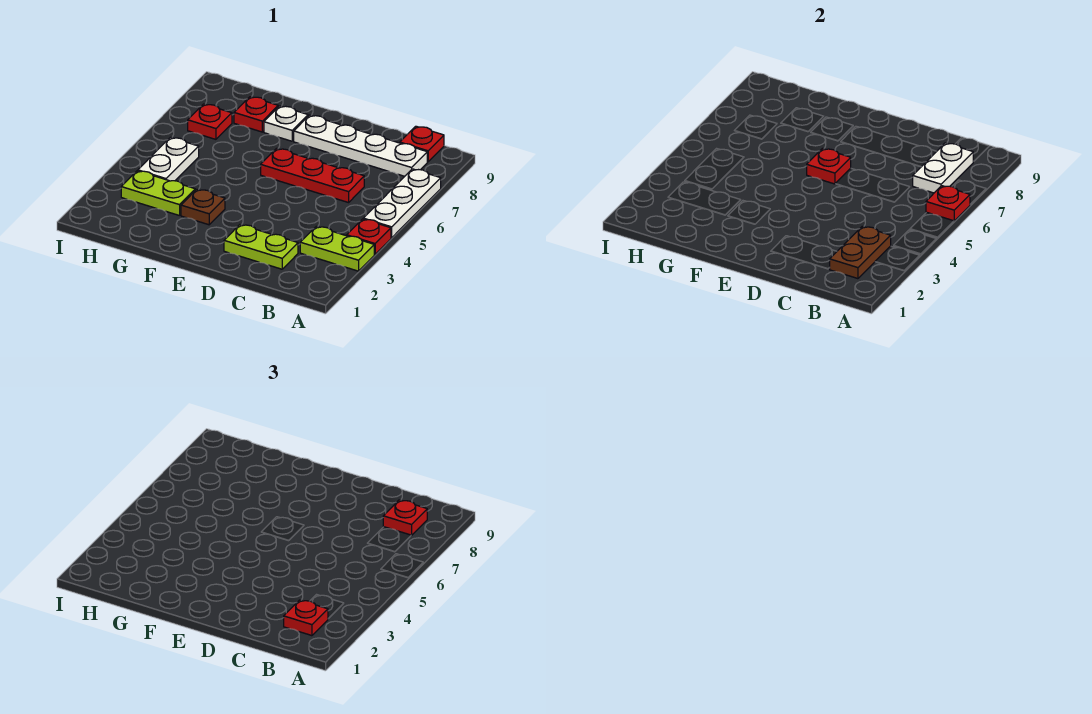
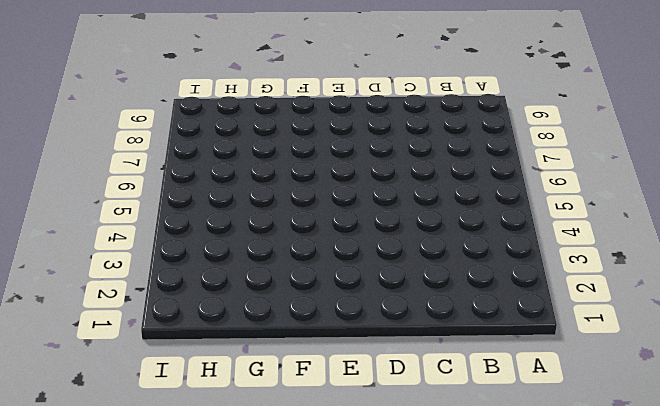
none -> lime plate A3:B3 level 1
none -> red plate A4 level 1
none -> white plate A5:A7 level 1

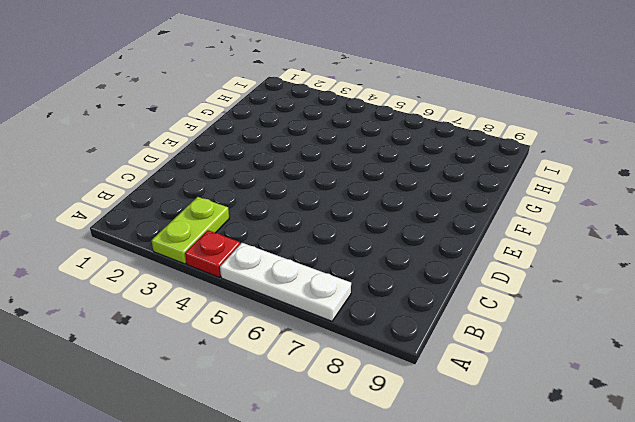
none -> white plate B8:E8 level 1
none -> red plate B9 level 1
none -> lime plate C2:D2 level 1

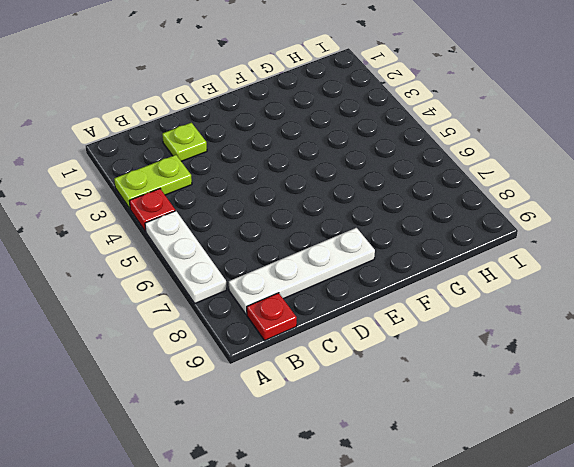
lime plate C2 level 1 -> lime plate C2:D2 level 1
none -> red plate C6:E6 level 1
none -> brown plate F3 level 1
none -> white plate F8 level 1

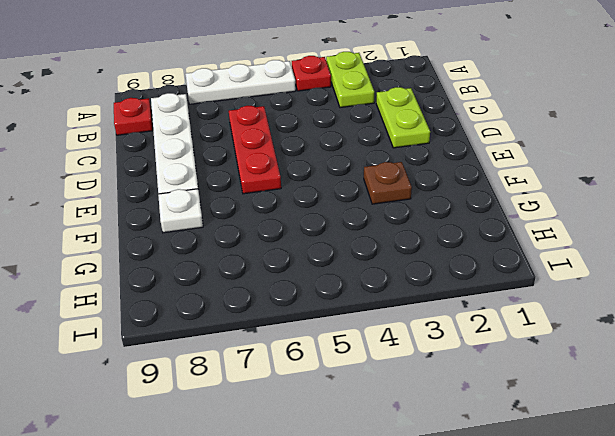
none -> lime plate G3:H3 level 1
none -> red plate G8 level 1
none -> white plate H4:H5 level 1

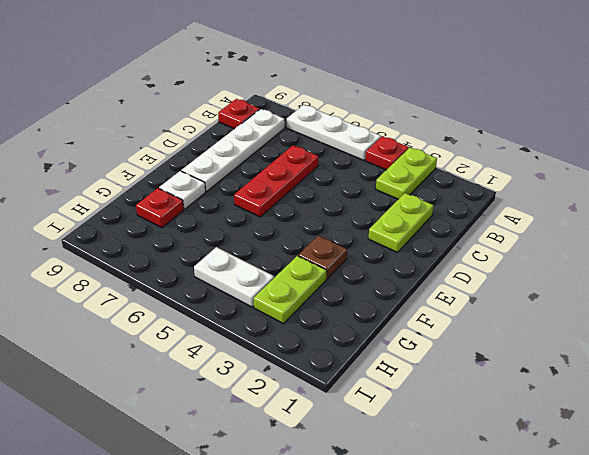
none -> red plate H7 level 1
none -> red plate A6 level 2
none -> brown plate B2:B3 level 2

